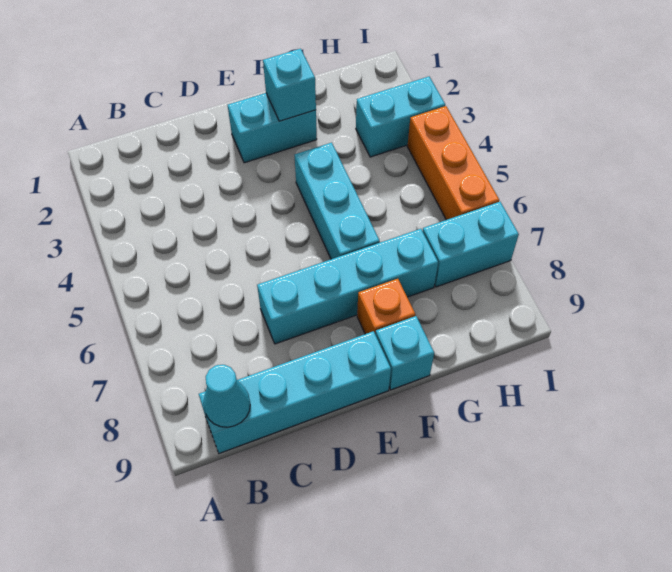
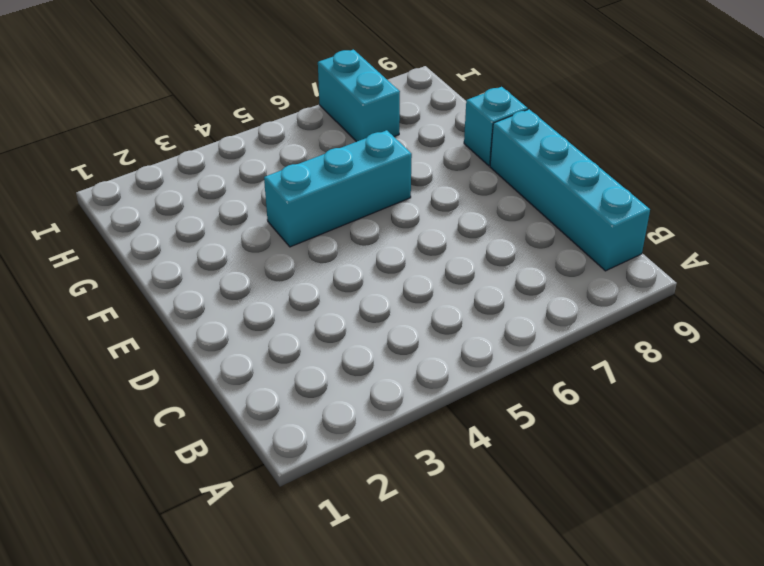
none -> cyan brick D7:G7 level 1
none -> cyan brick E2:F2 level 1

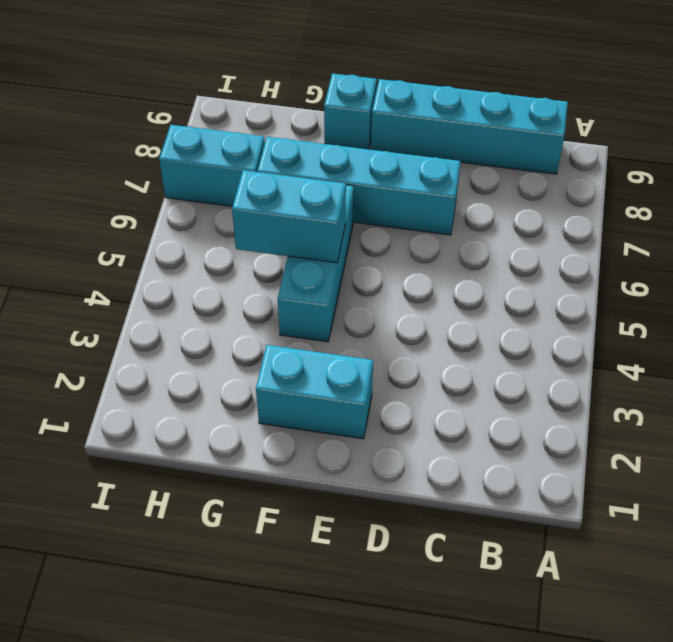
cyan brick F5:G5 level 2 -> cyan brick H3:I3 level 1
none -> orange brick F8 level 1
none -> orange brick I4:I6 level 1

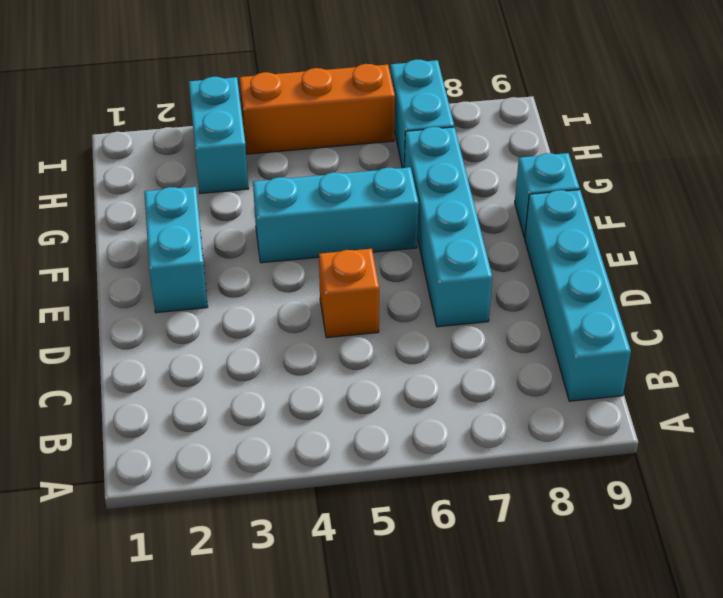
orange brick D5 level 1 -> orange brick F8 level 1
none -> cyan cone B9 level 2
none -> cyan brick F2 level 2

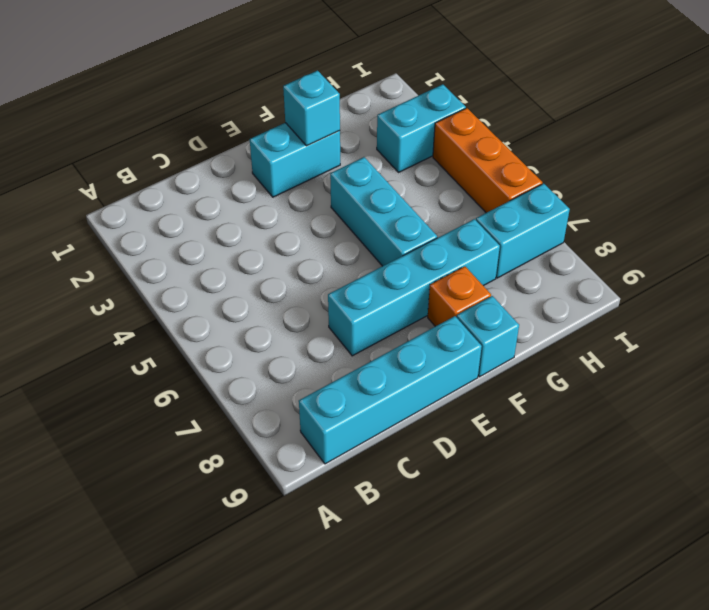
none -> cyan cone B9 level 2

